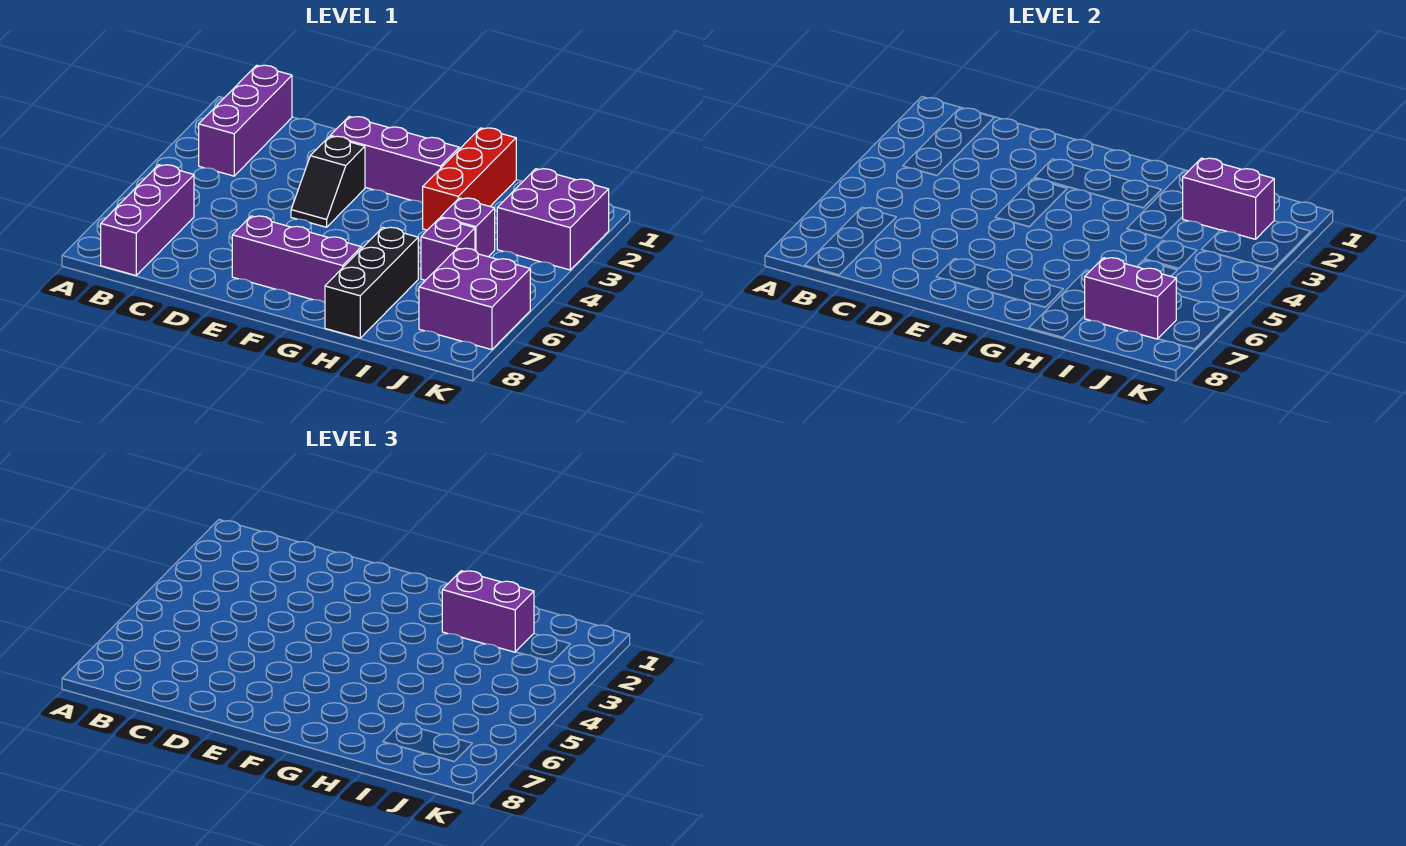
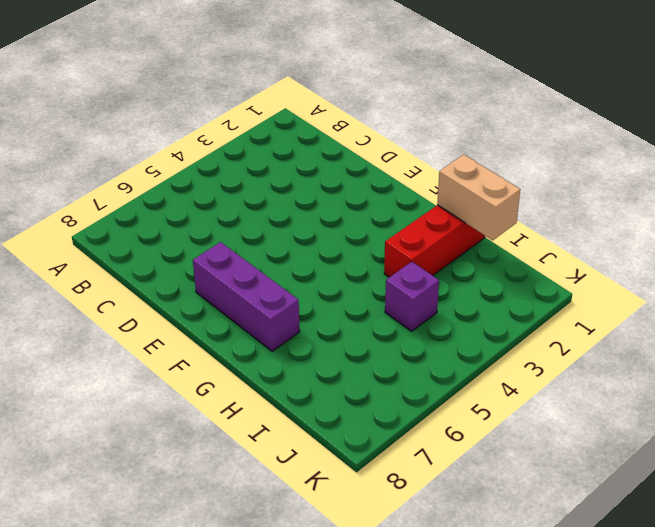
tan brick H1:I1 level 2 -> none
none -> purple brick B1:B3 level 1
none -> purple brick B6:B8 level 1
none -> purple brick E2:G2 level 1

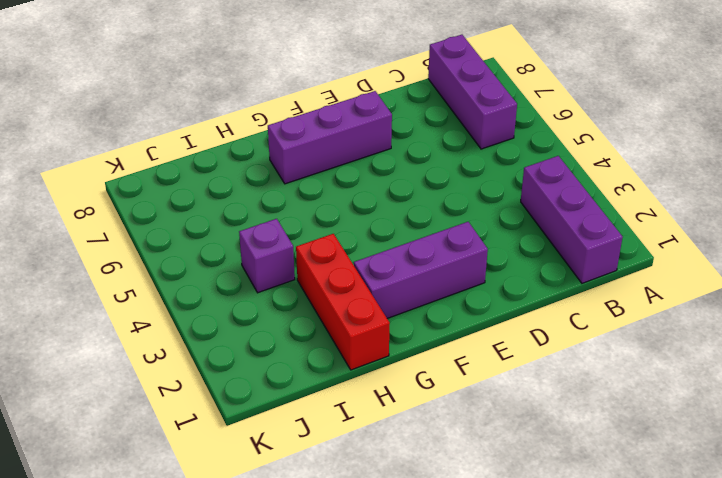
none -> black slope E3:E4 level 1 top 3
none -> black brick H6:H8 level 1
none -> purple brick I5 level 1

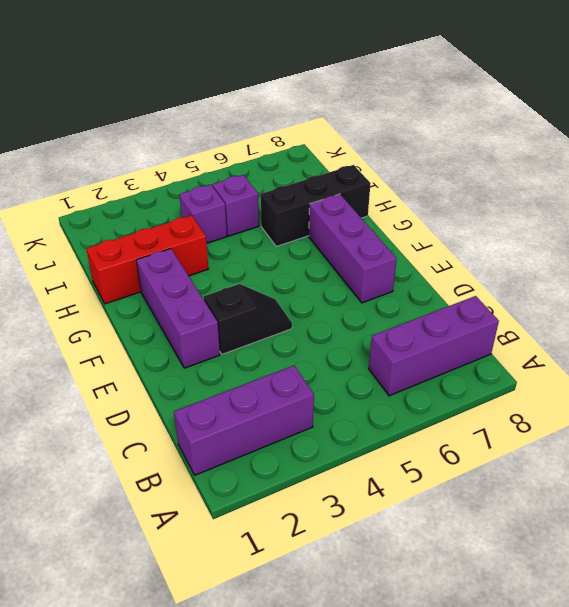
none -> purple brick J2:K3 level 1
none -> purple brick J6:K7 level 1
none -> purple brick I2:J2 level 2

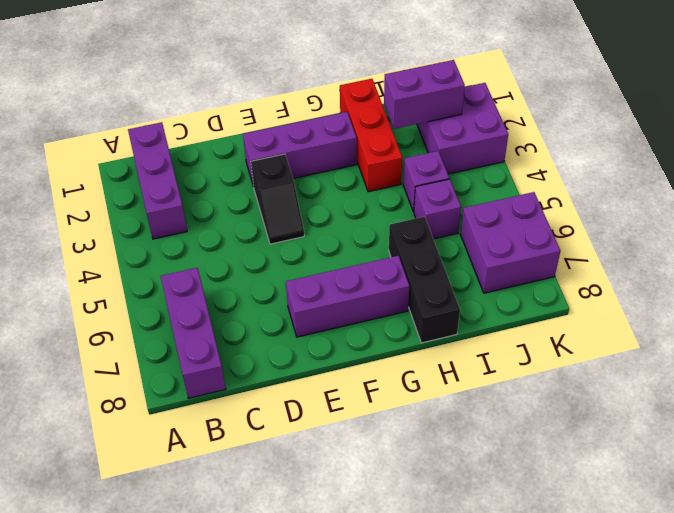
none -> purple brick I7:J7 level 2
none -> purple brick H2:I2 level 3

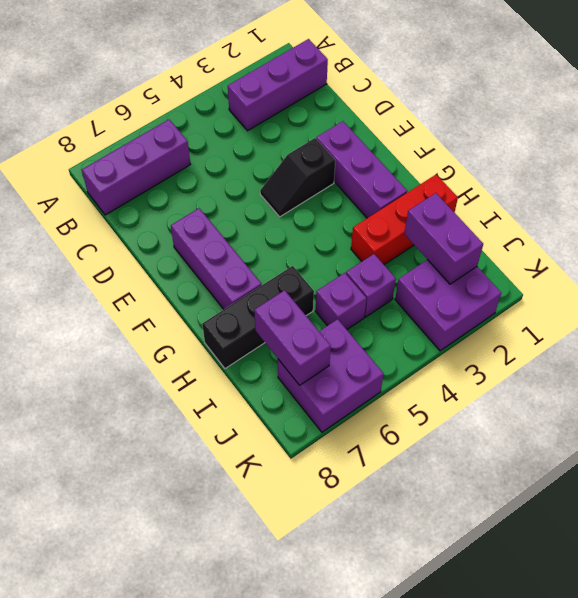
none -> purple brick H2:I2 level 3

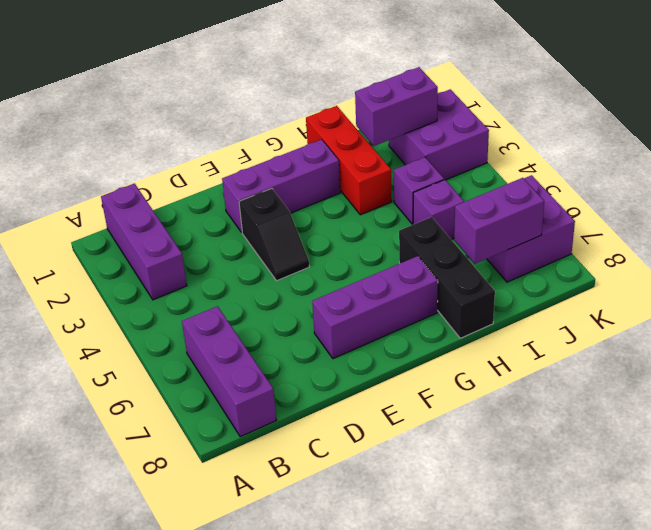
none -> purple brick H2:I2 level 3

